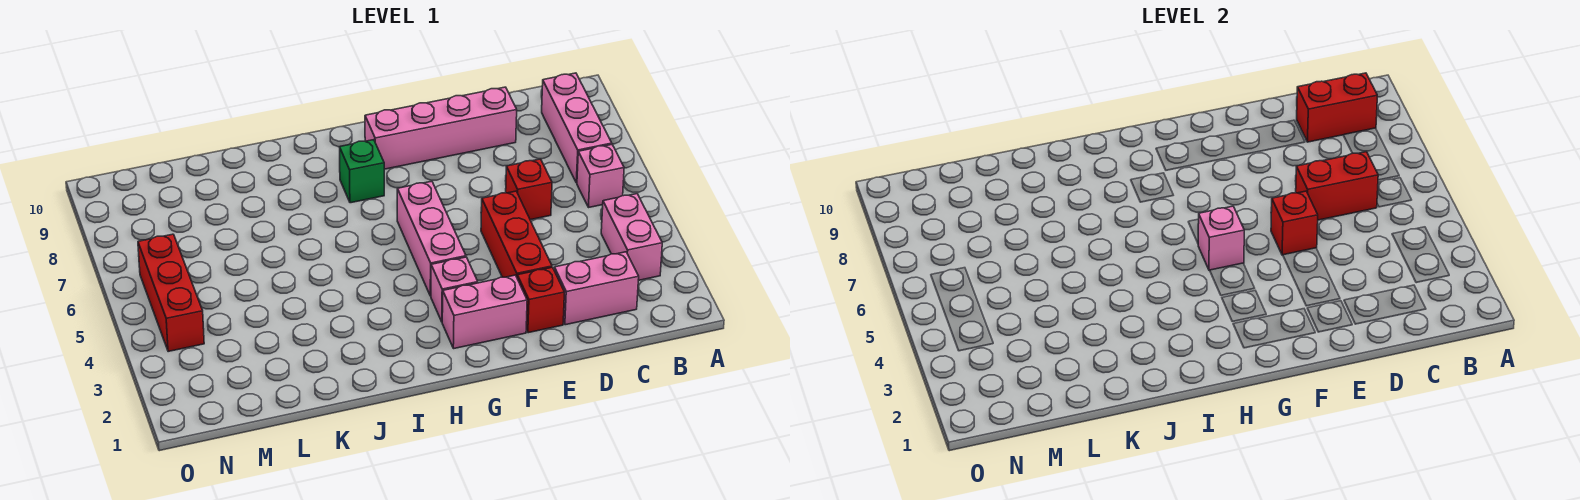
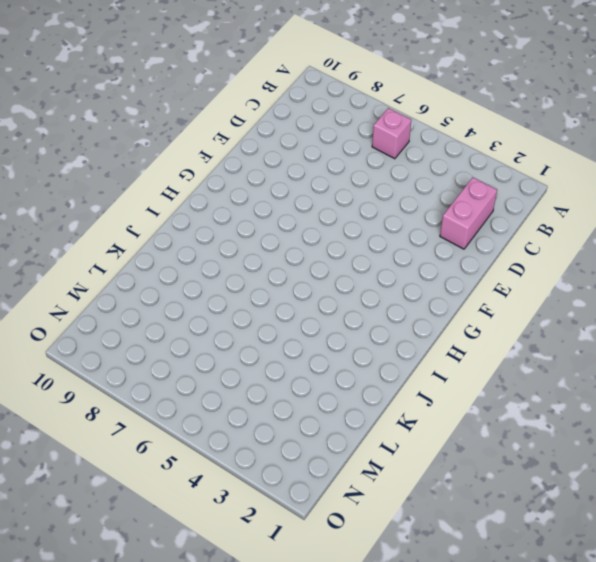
none -> pink brick B3:B4 level 1
none -> pink brick B7:B9 level 1
none -> red brick D6 level 1

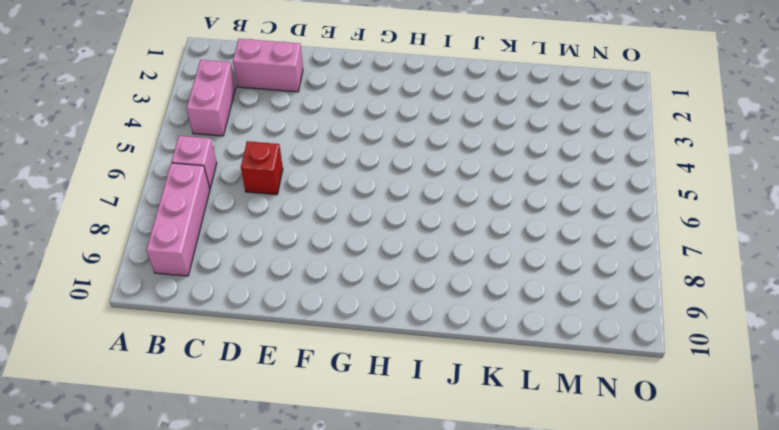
none -> pink brick D9:G9 level 1
none -> red brick E2 level 1
none -> red brick E3:E5 level 1

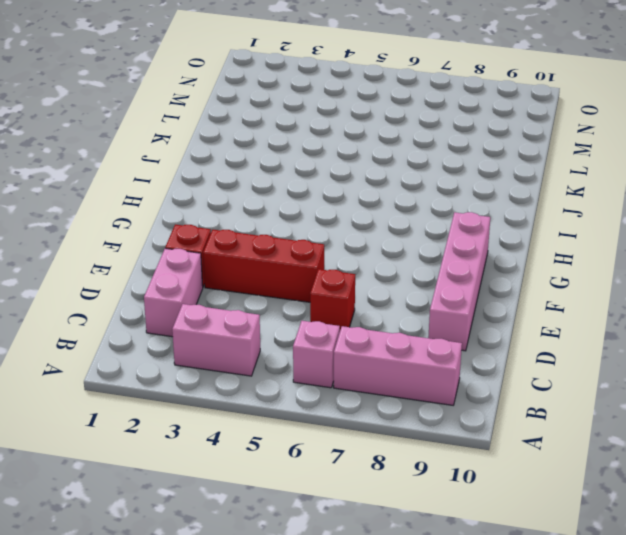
none -> pink brick F2:G2 level 1
none -> pink brick G3 level 1
none -> pink brick G4:G6 level 1

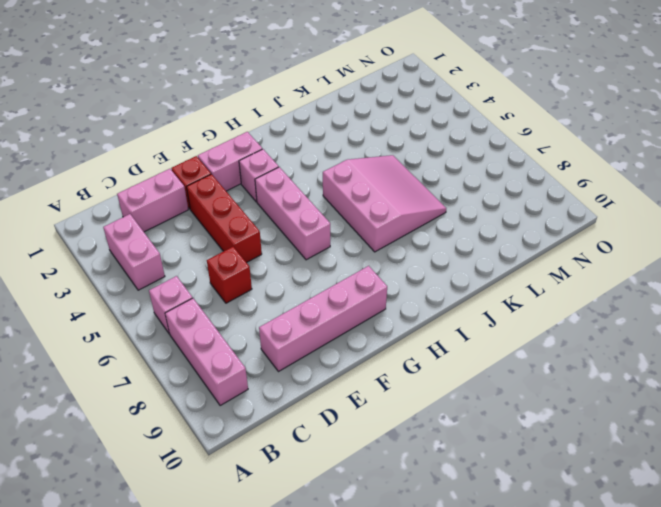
pink slope I5:K7 level 1 top I -> none
none -> green brick H8 level 1
none -> red brick N4:N6 level 1
none -> red brick B9:C9 level 2

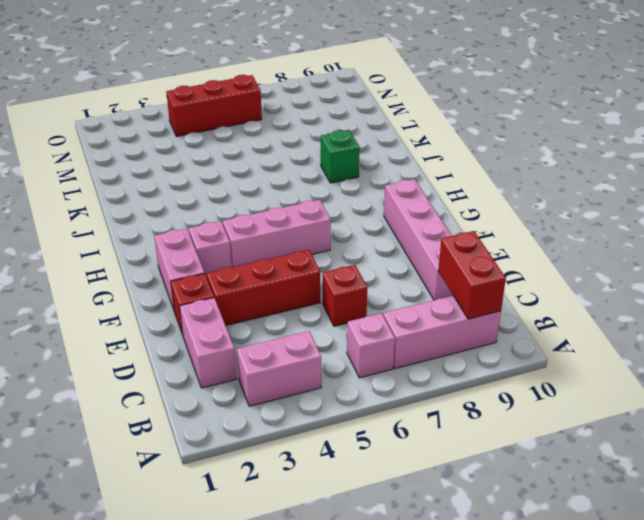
green brick J8 level 1 -> green brick H8 level 1
none -> red brick C6:D6 level 2
none -> red brick E5 level 2
none -> pink brick G5 level 2

